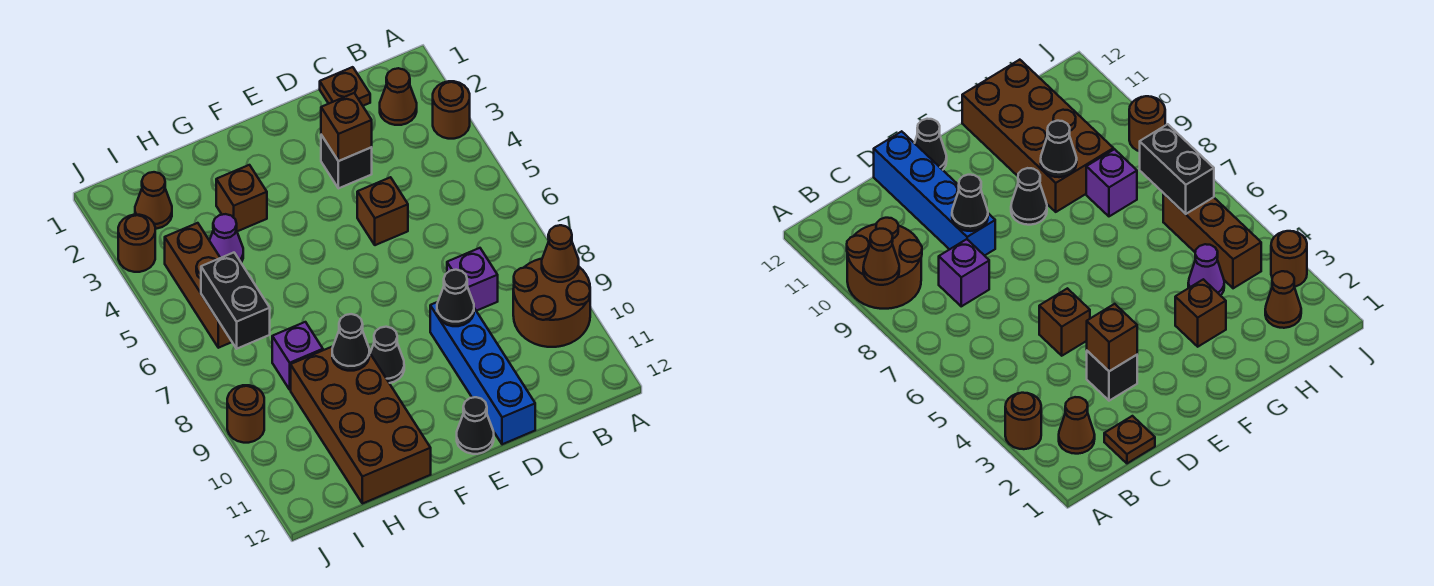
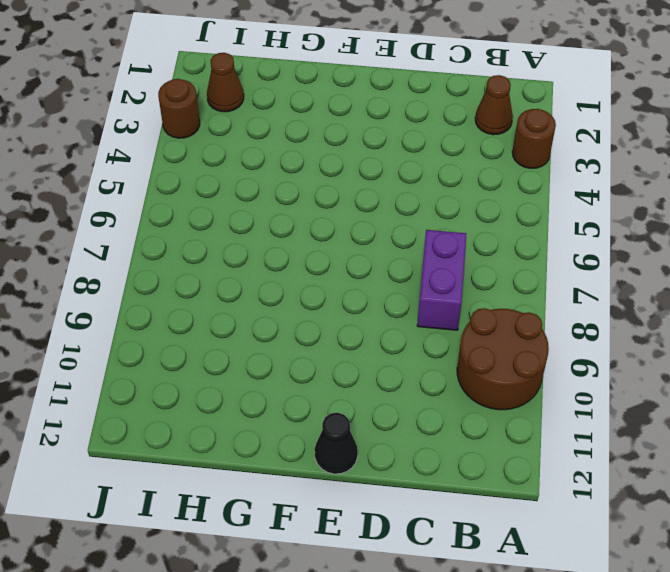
purple brick C7:C8 level 1 -> purple brick C8 level 1
none -> brown plate C1 level 1
none -> black brick D3 level 1
none -> brown brick D5 level 1

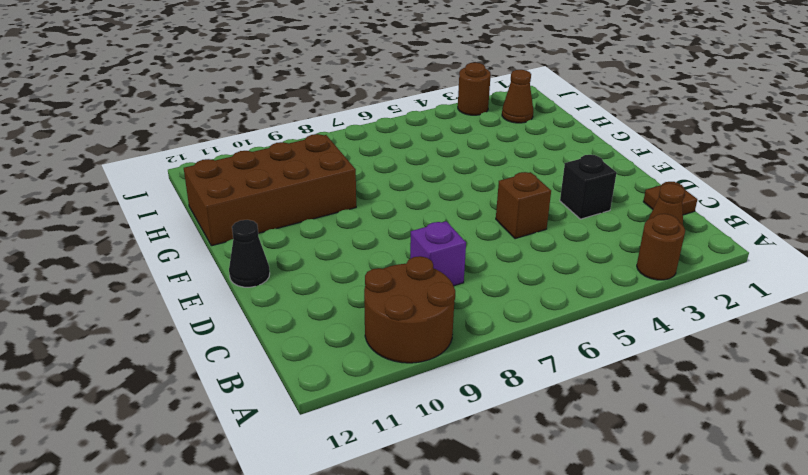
none -> blue brick D9:D12 level 1
none -> black cone F9 level 1
none -> brown brick G3 level 1

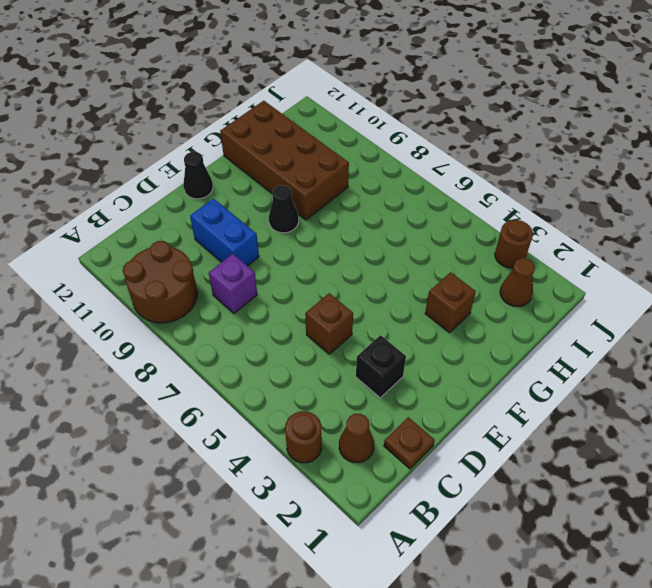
blue brick D9:D10 level 1 -> blue brick D9:D12 level 1
none -> purple cone H4 level 1
none -> purple brick H8 level 1
none -> brown brick I4:I6 level 1

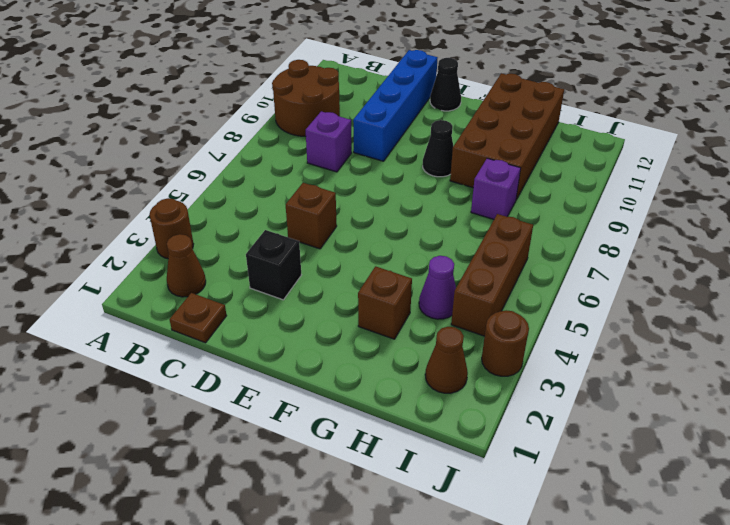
none -> brown round brick J9 level 1
none -> brown cone A9 level 2
none -> brown brick D3 level 2

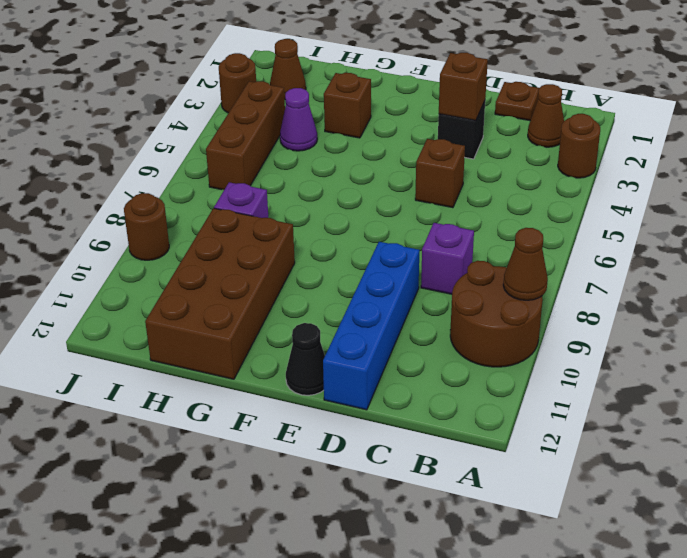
none -> black cone F9 level 1
none -> black cone D9 level 2
none -> black cone G9 level 2

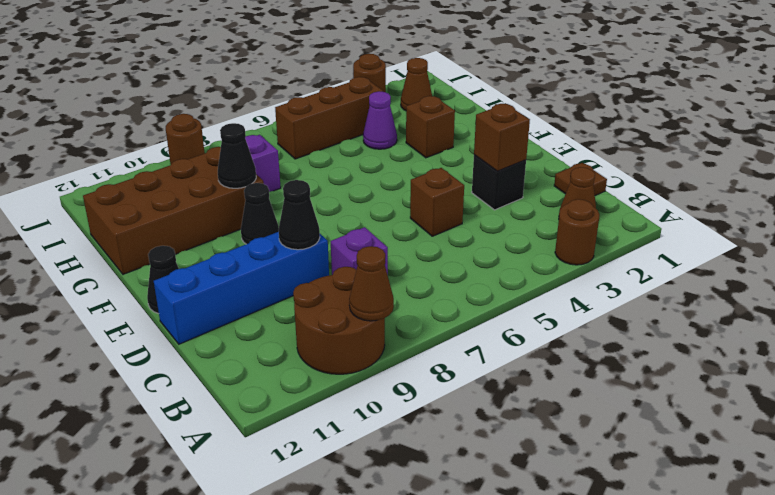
none -> black brick I6:I7 level 2

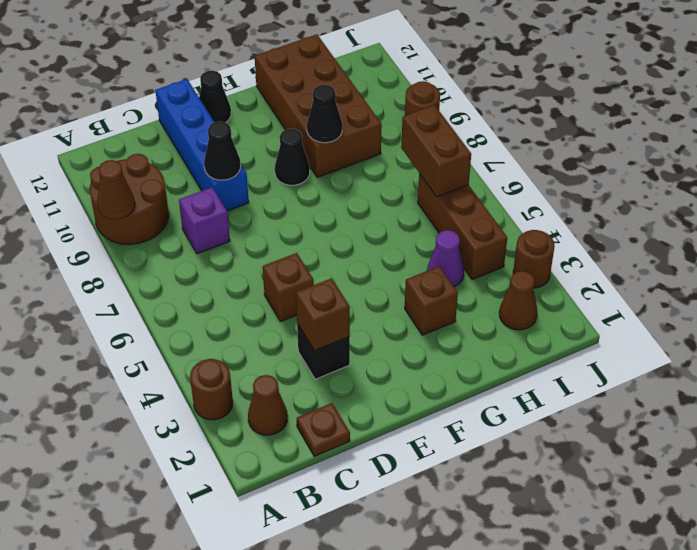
brown brick I6:I7 level 2 -> black brick I6:I7 level 2
none -> purple brick H8 level 1

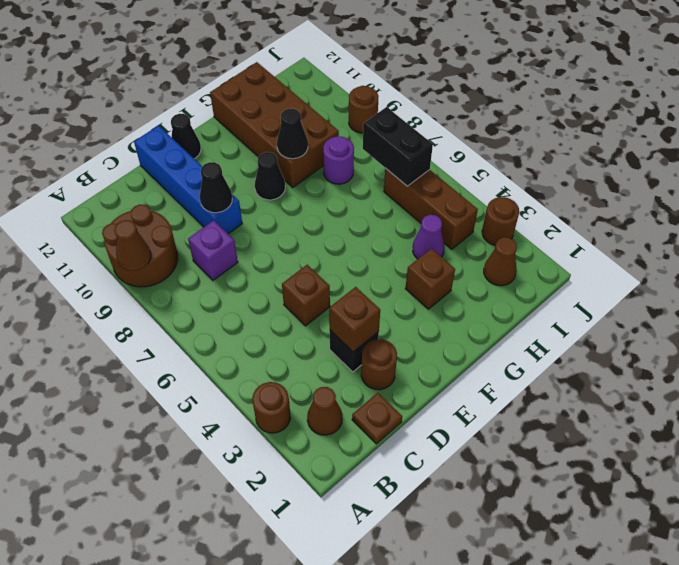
brown round brick D2 level 1 -> none
purple round brick H8 level 1 -> purple brick H8 level 1

